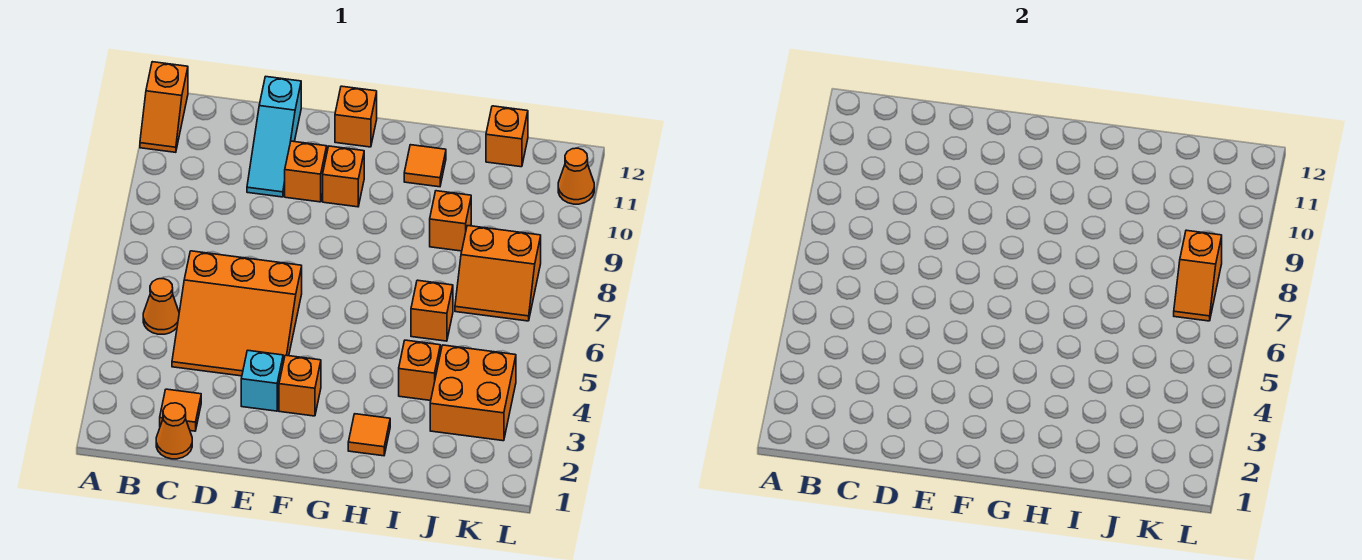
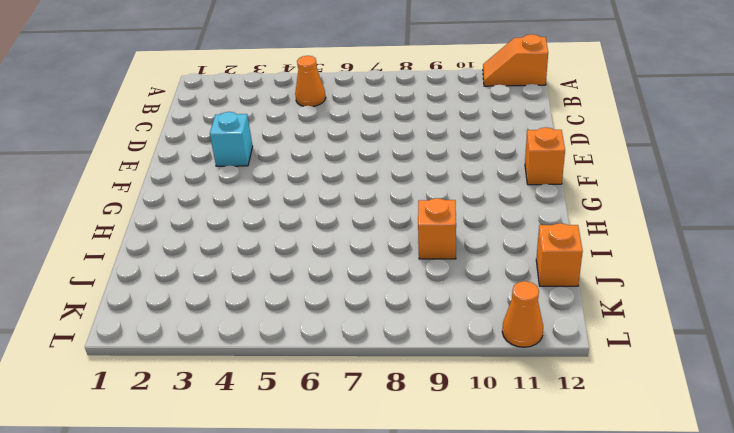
none -> orange cone C1 level 1
none -> orange tile C2 level 1
none -> orange slope C4:E6 level 1 top 6

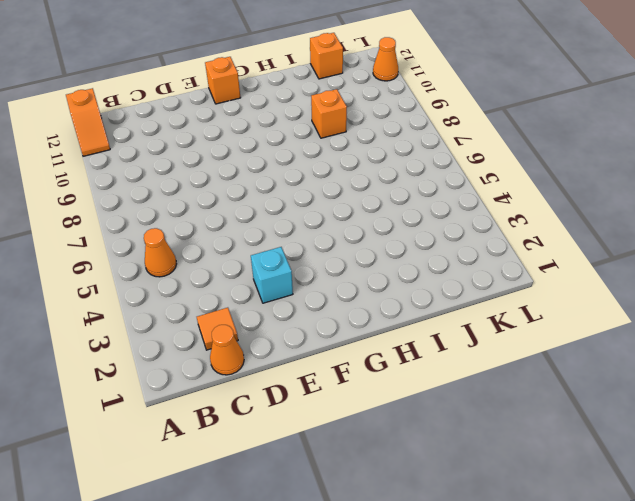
none -> orange slope C4:E6 level 1 top 6
none -> cyan slope D10:D12 level 1 top 12
none -> orange brick E10 level 1

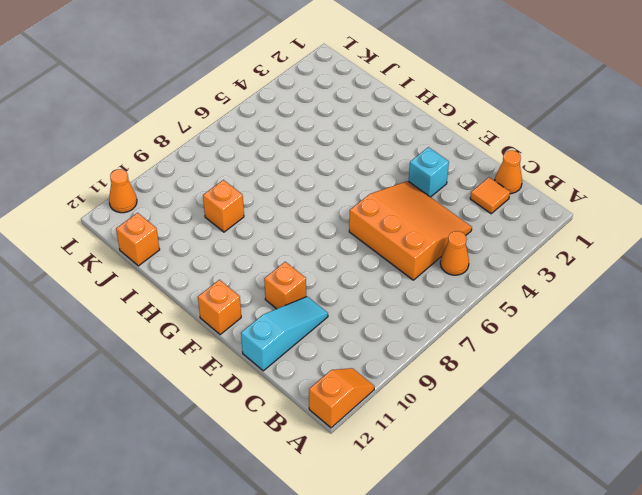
none -> orange brick F3 level 1
none -> orange brick F10 level 1
none -> orange tile H2 level 1

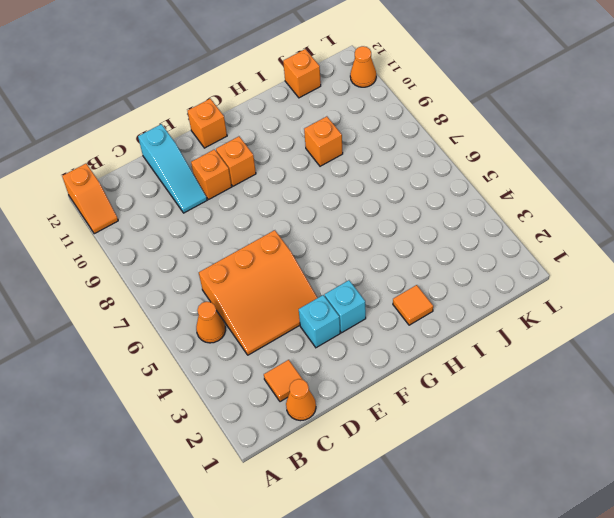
cyan brick F3 level 1 -> orange brick F3 level 1
none -> orange tile H11 level 1
none -> orange brick I4 level 1
none -> orange brick I6 level 1

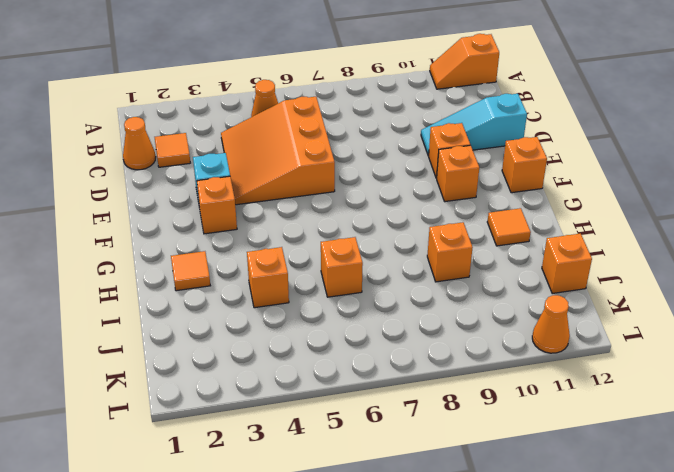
none -> orange brick J3:K4 level 1
none -> orange slope J7:K8 level 1 top 8
none -> orange slope K7:K8 level 2 top 8

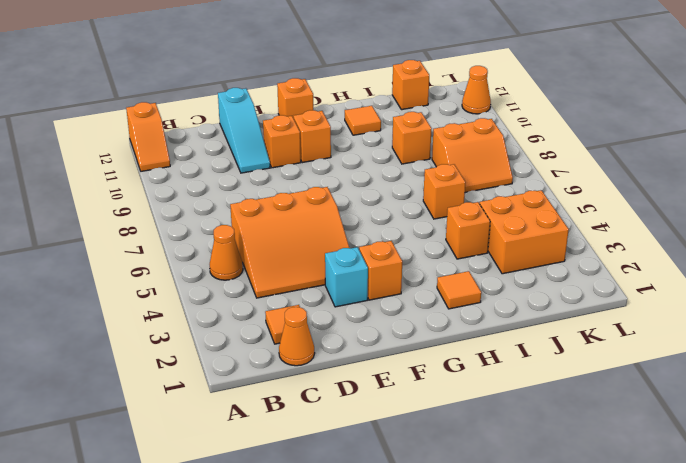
none -> orange slope K7:K8 level 2 top 8

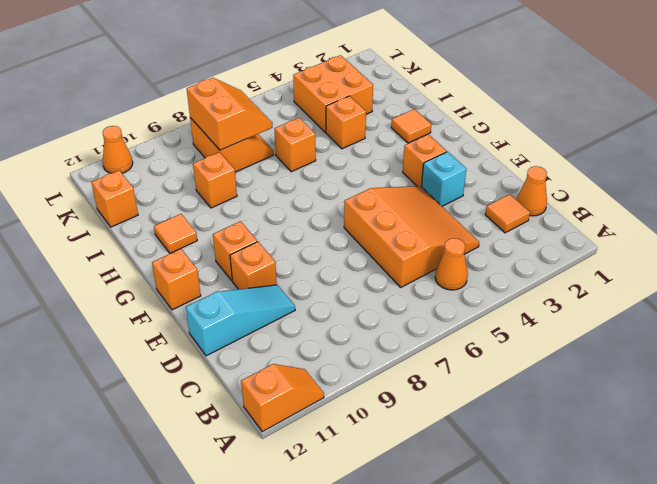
orange slope J7:K8 level 2 top 8 -> orange slope K7:K8 level 2 top 8

